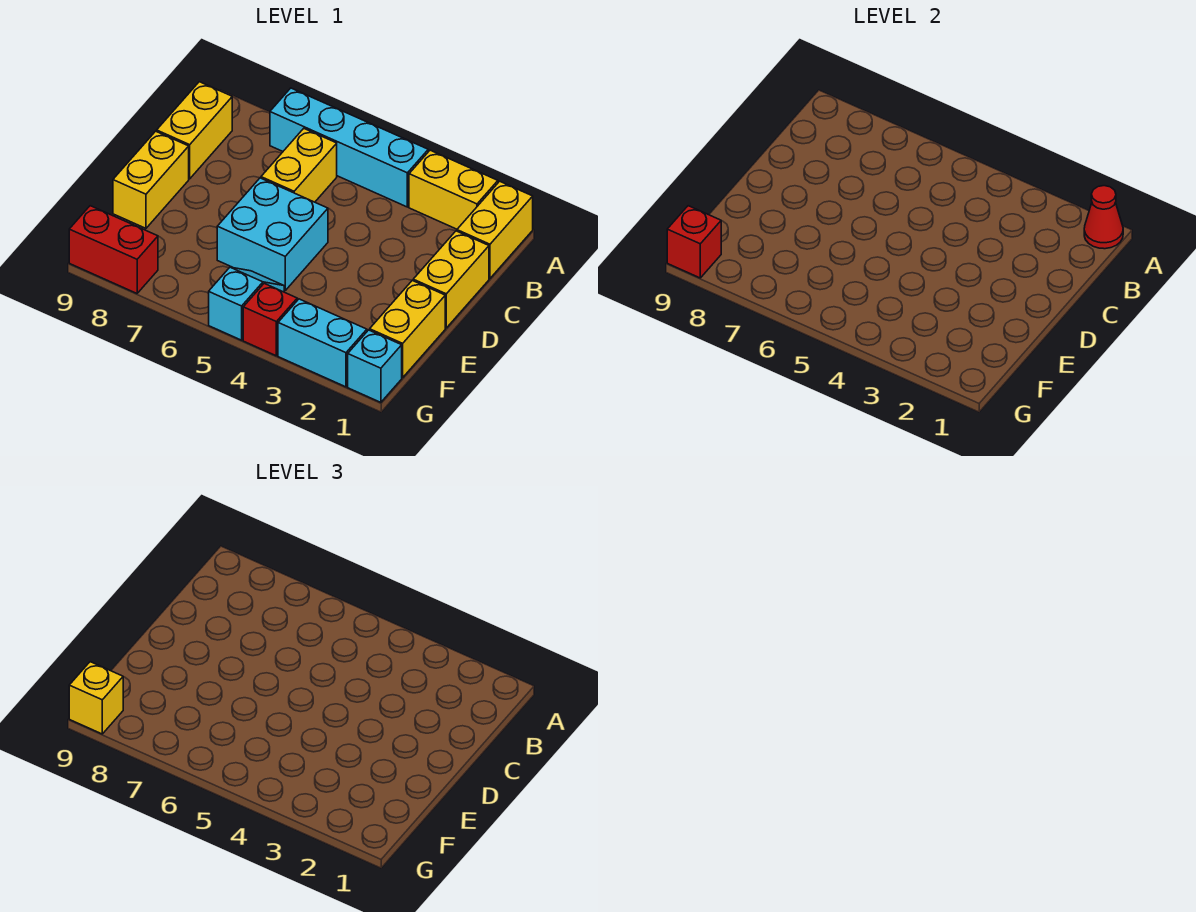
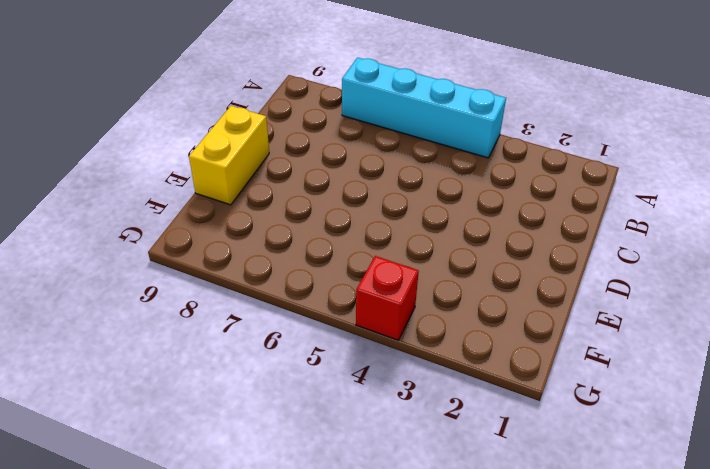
none -> yellow brick A1:B1 level 1
none -> yellow brick A2:A3 level 1
none -> yellow brick B6:C6 level 1

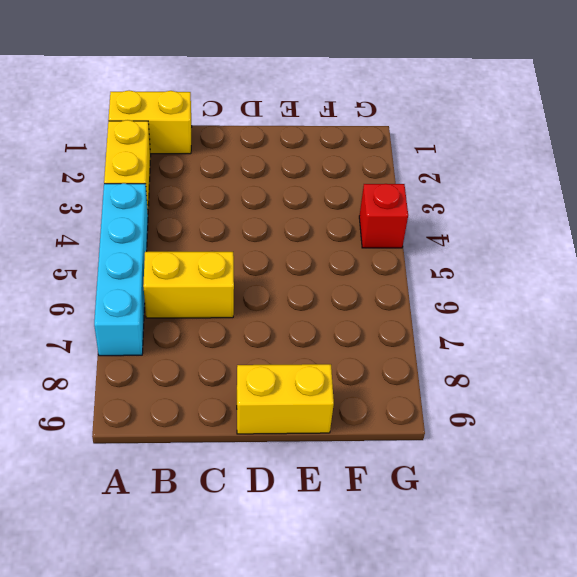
none -> yellow brick B9:C9 level 1
none -> yellow brick C1:D1 level 1
none -> cyan brick D5:E6 level 1

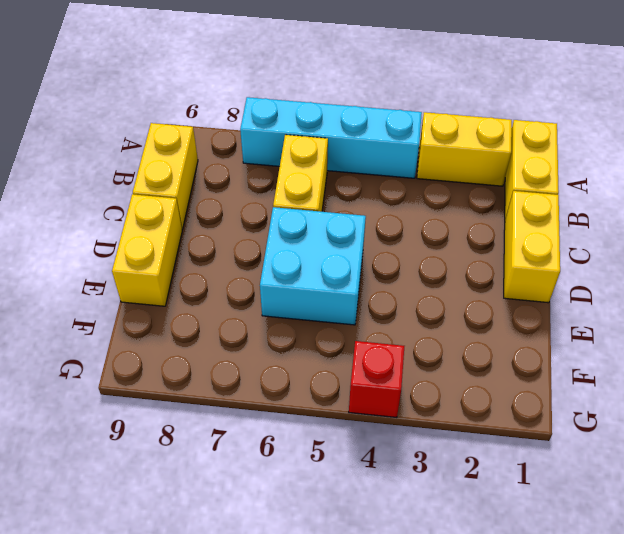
none -> yellow brick E1:F1 level 1
none -> cyan slope F5:G5 level 1 top G
none -> cyan brick G1 level 1

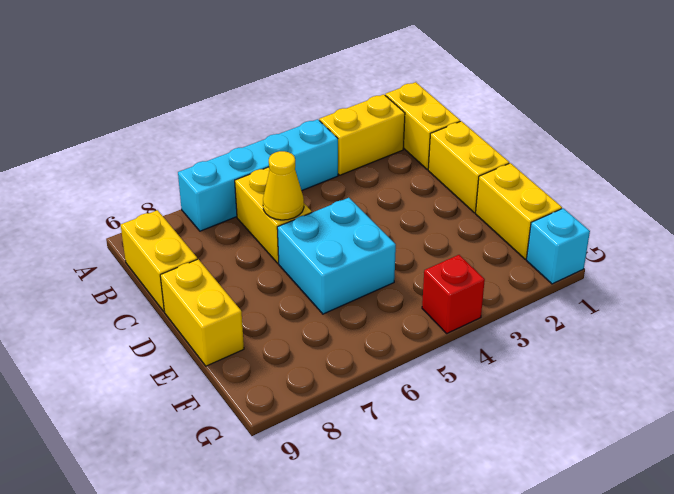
yellow cone C6 level 2 -> none
none -> cyan slope F5:G5 level 1 top G
none -> cyan brick G2:G3 level 1
none -> red brick G8:G9 level 1

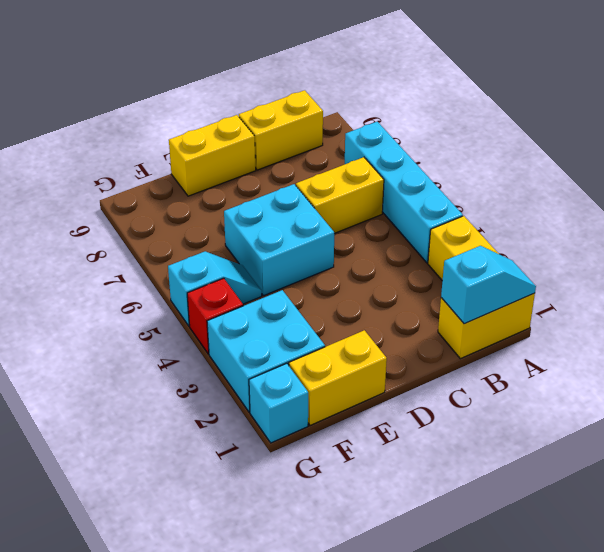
cyan slope A1:B1 level 2 top B -> red cone A1 level 2
cyan brick F2:G3 level 1 -> cyan brick G2:G3 level 1
none -> yellow brick C1:D1 level 1
none -> red brick G8:G9 level 1
none -> red brick G9 level 2

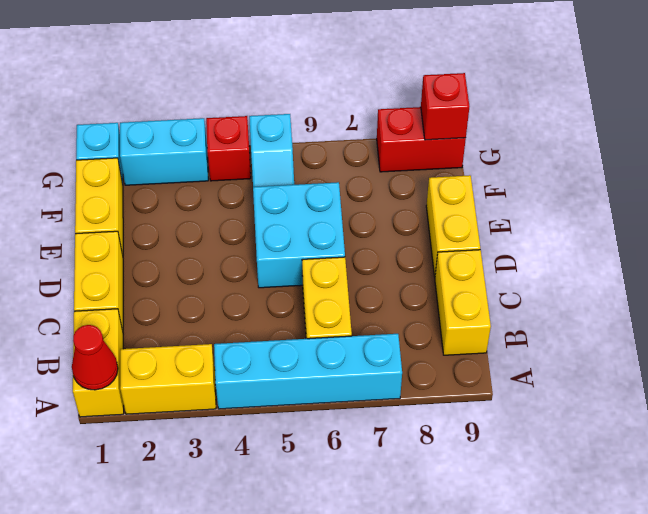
none -> yellow brick G9 level 3

